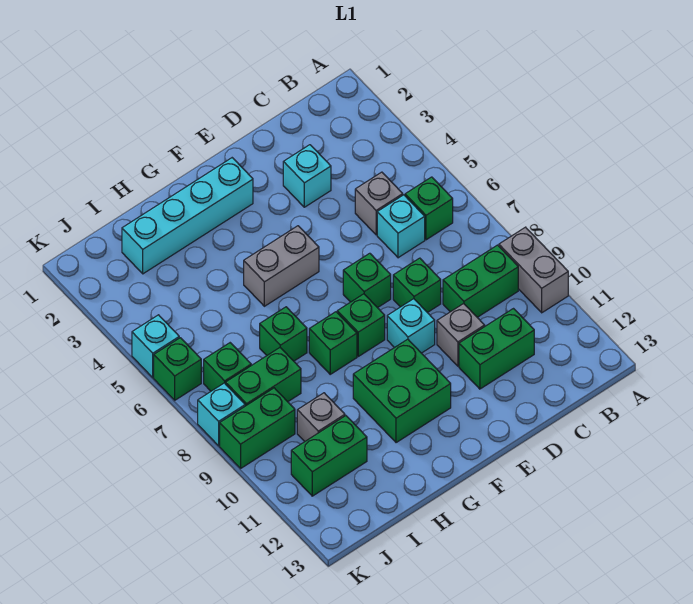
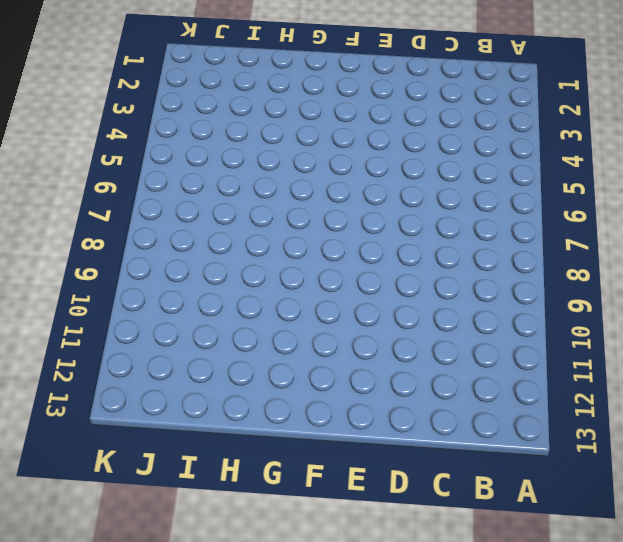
none -> grey brick A9:A10 level 1
none -> green brick B6 level 1
none -> green brick B9:C9 level 1

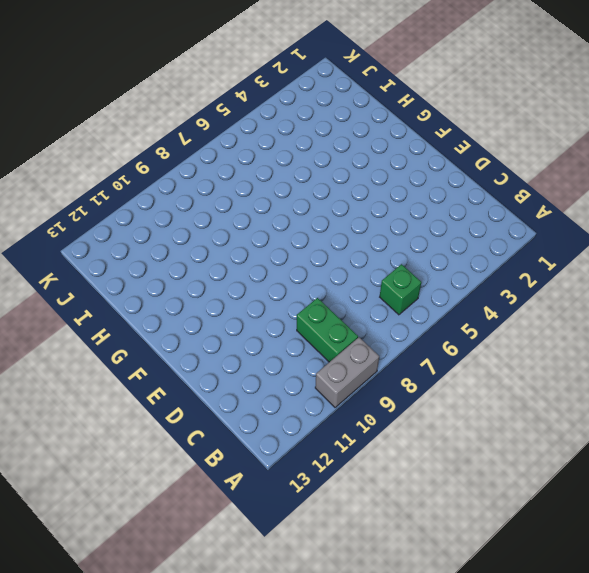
none -> grey brick C5 level 1
none -> cyan brick C6 level 1
none -> green brick C11:D11 level 1

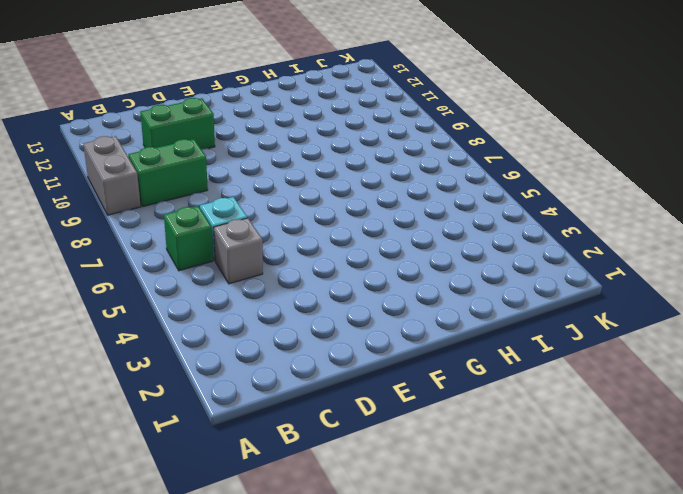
none -> cyan brick D3 level 1
none -> green brick D8 level 1
none -> grey brick D10 level 1

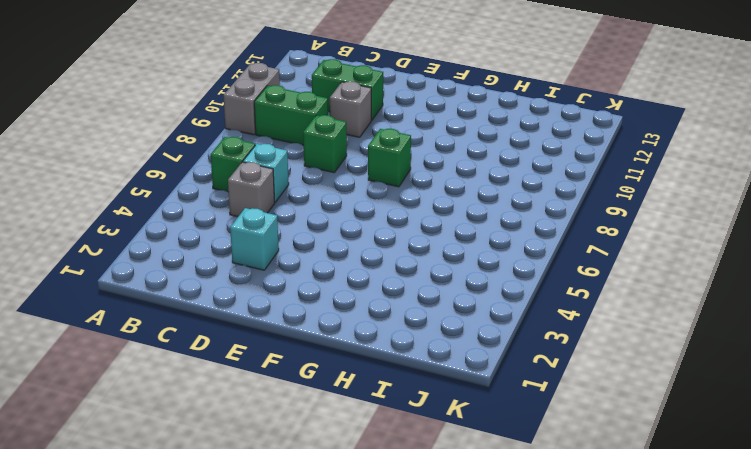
none -> green brick E7 level 1
none -> cyan brick E9 level 1
none -> cyan brick F2:I2 level 1

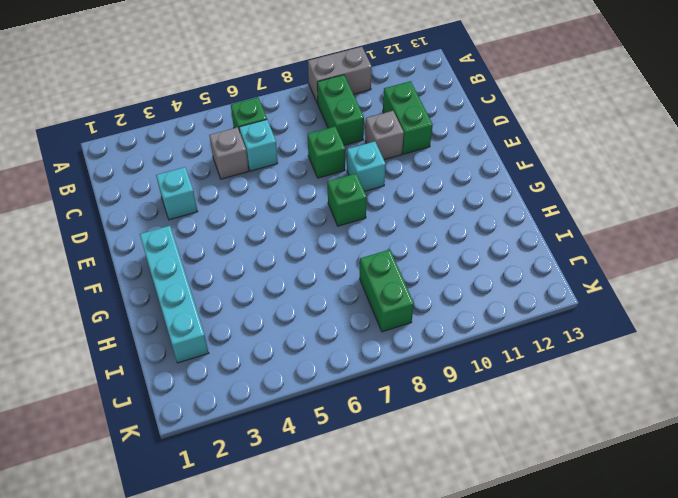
none -> green brick E7 level 1
none -> grey brick F5:G5 level 1
none -> green brick F10:G11 level 1

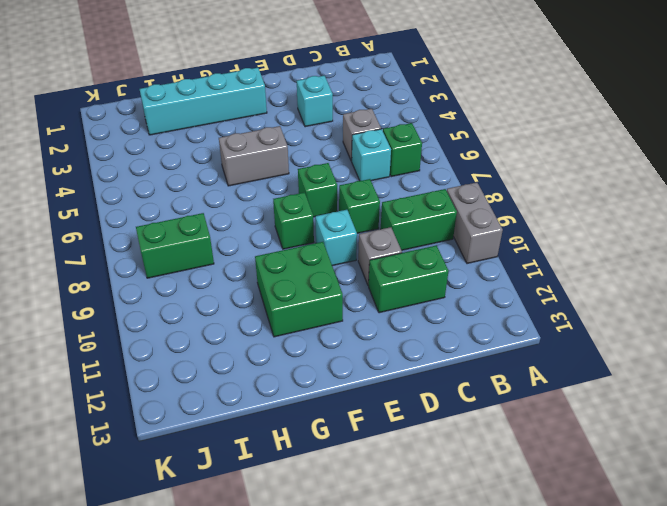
none -> green brick G8 level 1
none -> green brick H7 level 1
none -> grey brick I10 level 1

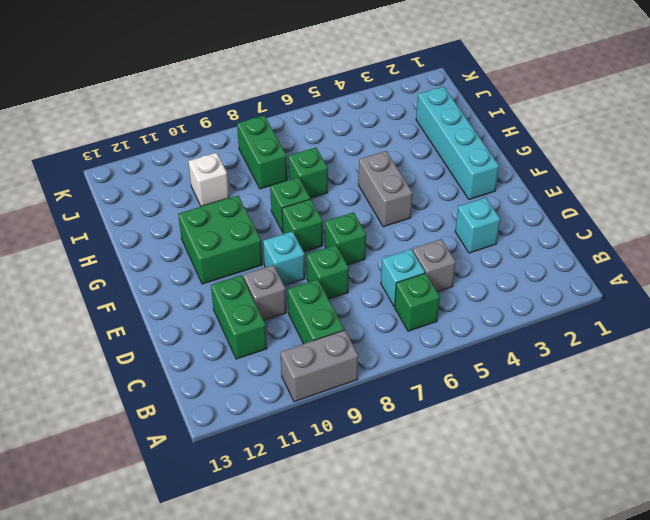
white brick I10 level 1 -> grey brick I10 level 1
none -> green brick I11:J11 level 1
none -> green brick J7 level 1
none -> green brick J9:K9 level 1

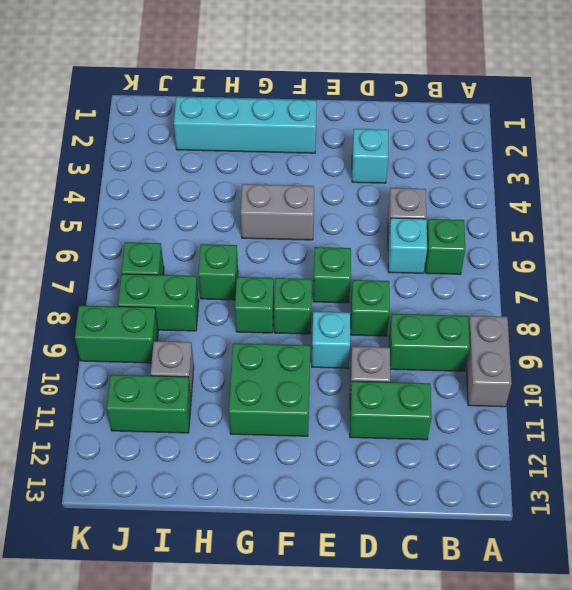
none -> cyan brick K5 level 1
none -> green brick K6 level 1
none -> cyan brick K8 level 1

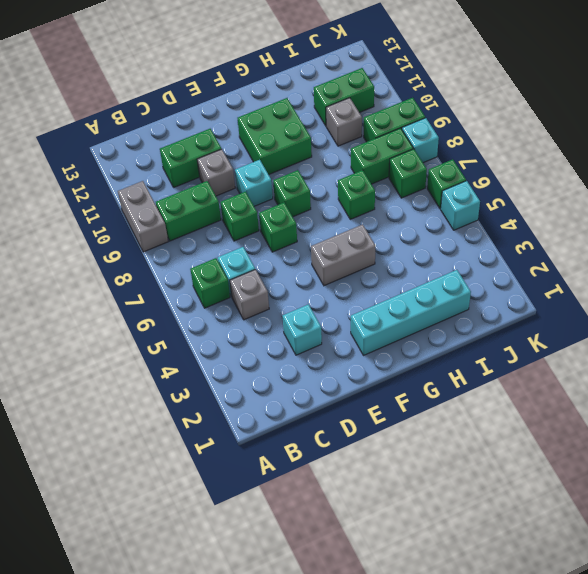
none -> green brick G8 level 1

